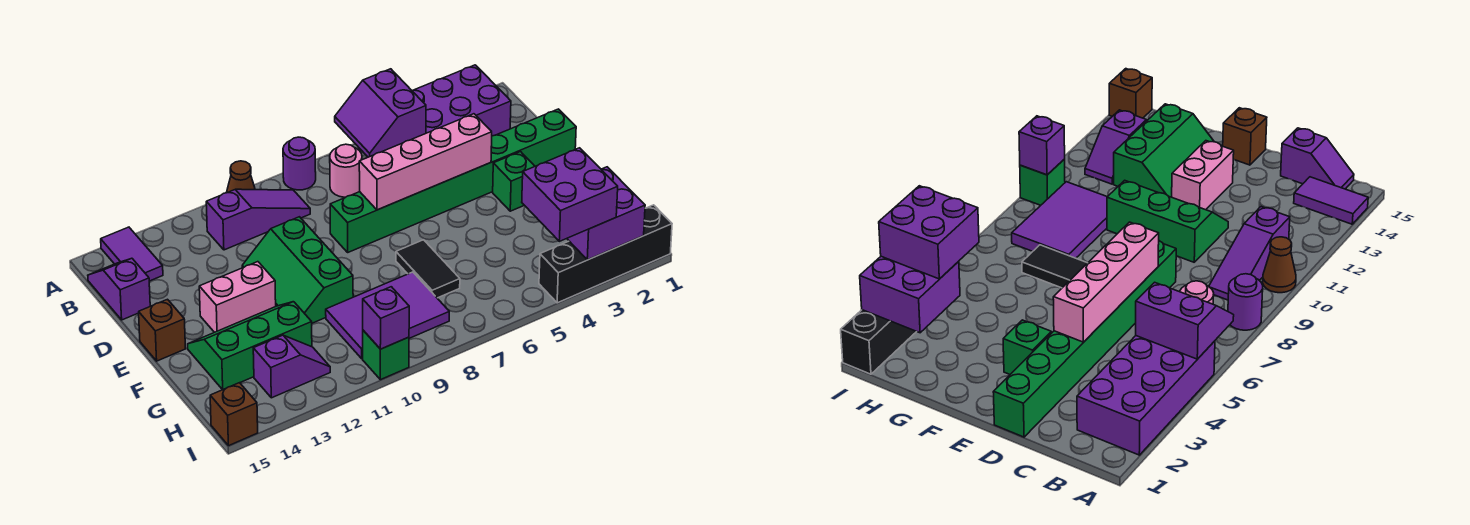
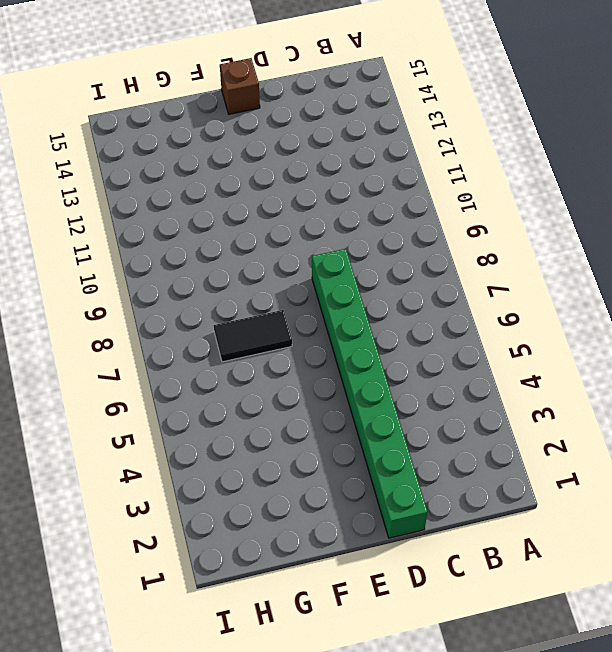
none -> purple brick A2:B5 level 1
none -> purple round brick A8 level 1
none -> brown cone A10 level 1

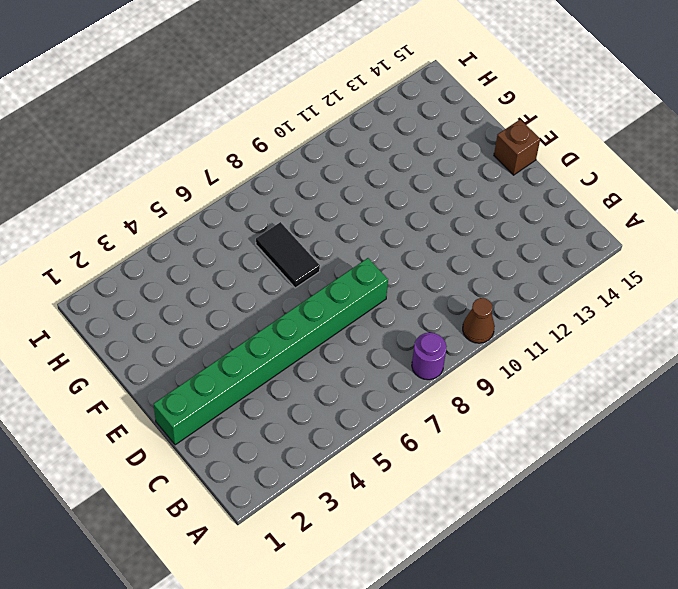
none -> purple brick A2:B5 level 1
none -> purple tile A14:B14 level 1
none -> pink round brick B7 level 1

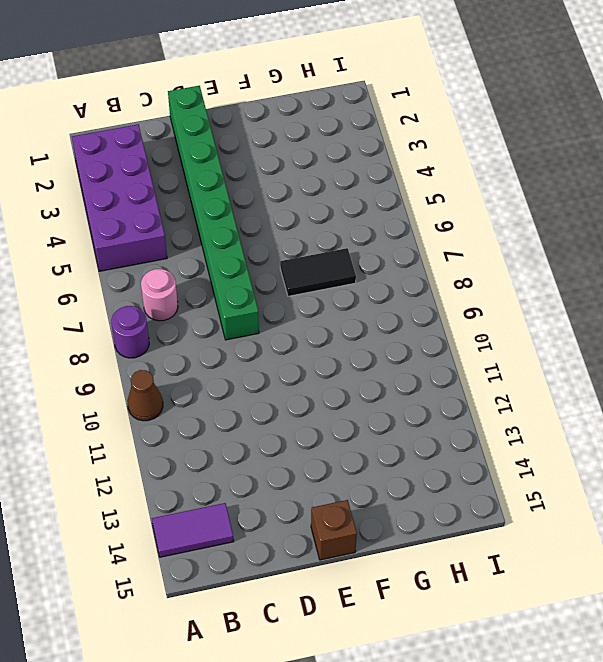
none -> purple slope B9:B11 level 1 top 11
none -> purple slope B15:C15 level 1 top C
none -> green slope D10:F11 level 1 top 10

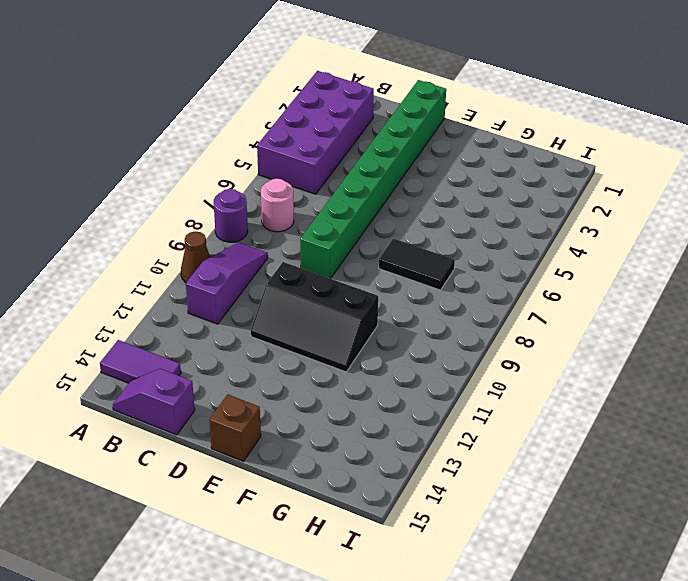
black slope D10:F11 level 1 top 10 -> green slope D10:F11 level 1 top 10
none -> green brick E3 level 1
none -> pink brick E12:E13 level 1
none -> green slope F12:G14 level 1 top G

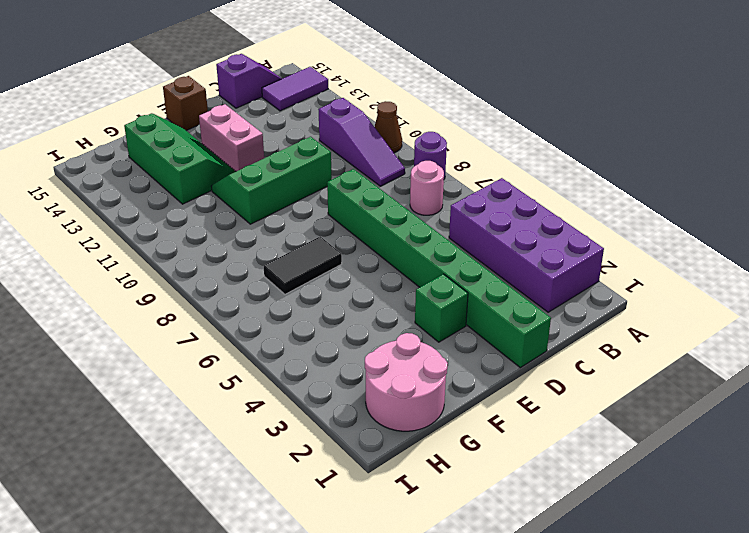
pink round brick G1:H2 level 1 -> none
none -> purple tile G8:H10 level 1
none -> purple slope H12:H13 level 1 top 13
none -> black brick I1:I4 level 1

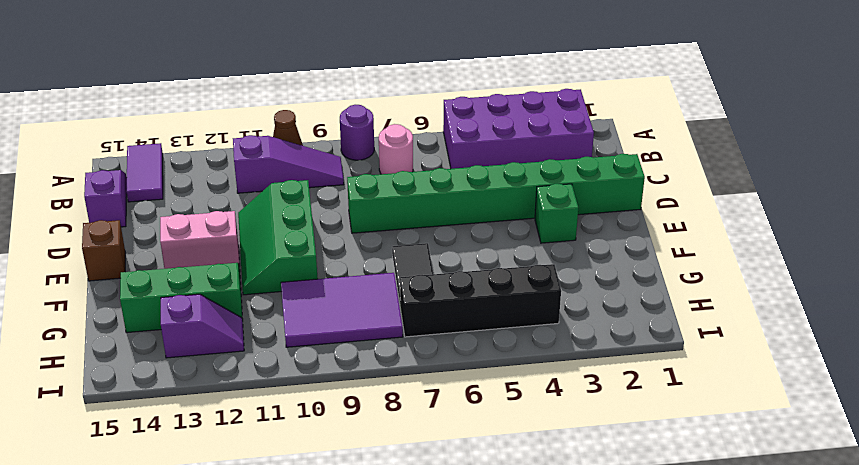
black brick H4:H7 level 1 -> black brick I1:I4 level 1
none -> green brick I10 level 1
none -> brown brick I15 level 1
none -> purple slope A5:B6 level 2 top 5

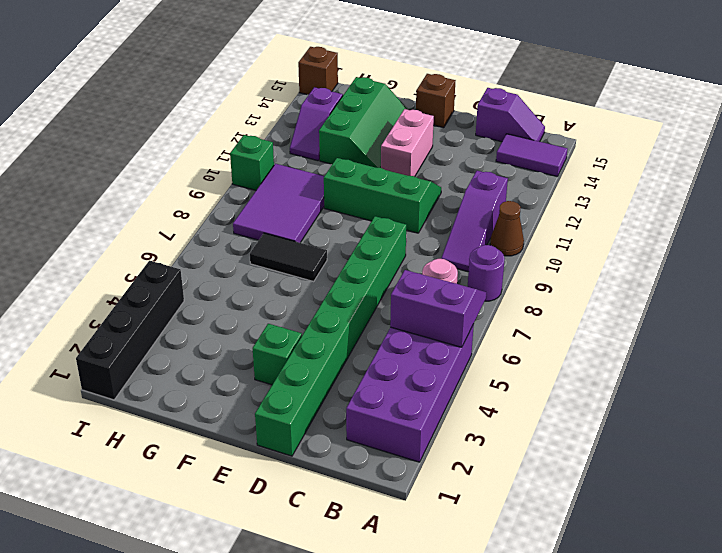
none -> pink brick D4:D7 level 2
none -> purple brick H2:I3 level 2
none -> purple brick I10 level 2

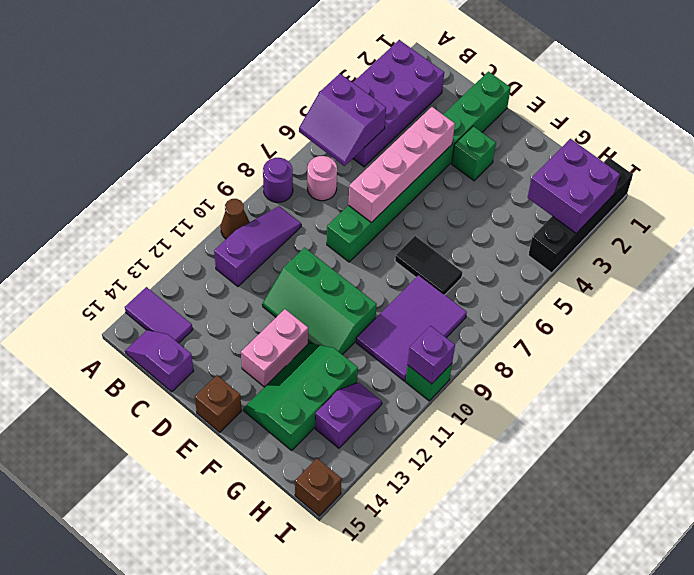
none -> purple brick H3:I4 level 3

